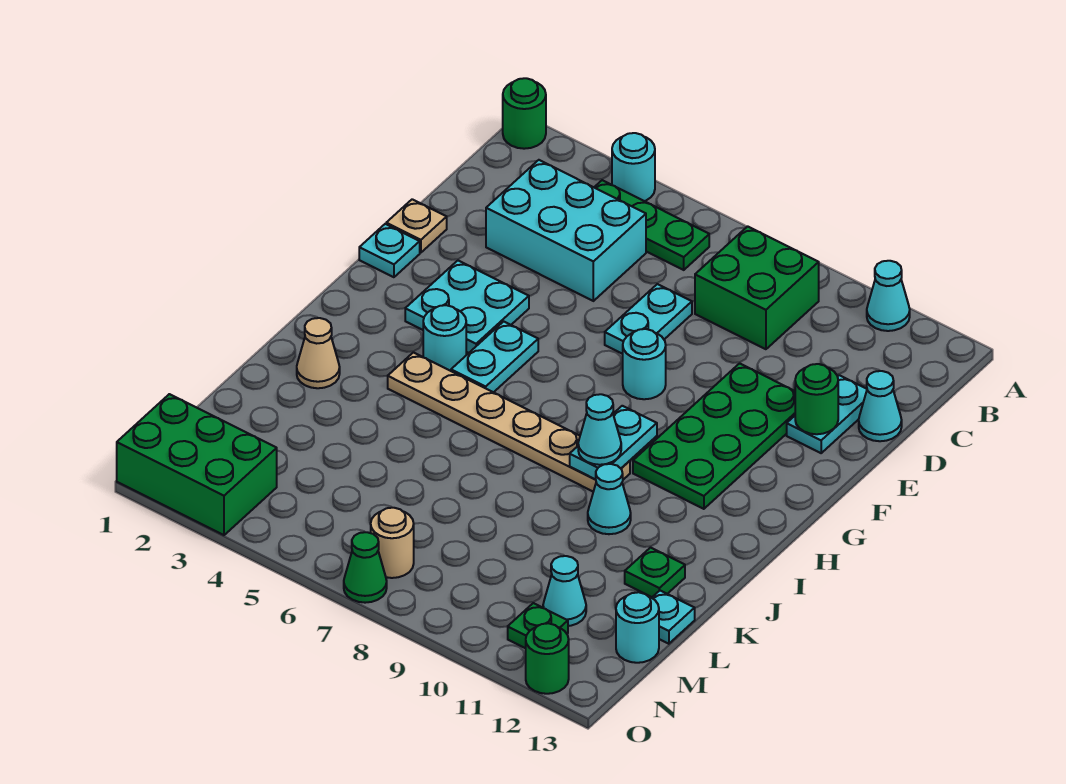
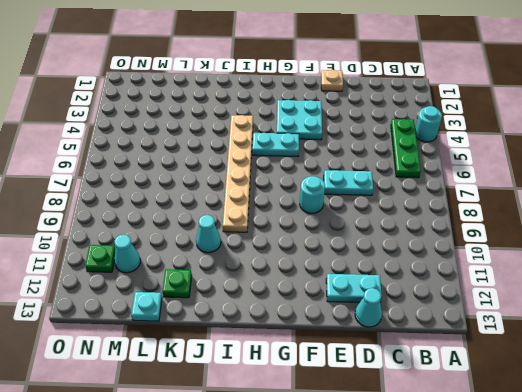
none -> green round brick A1 level 1
none -> cyan cone A11 level 1
none -> green brick B8:C9 level 1
none -> cyan brick C3:D5 level 1

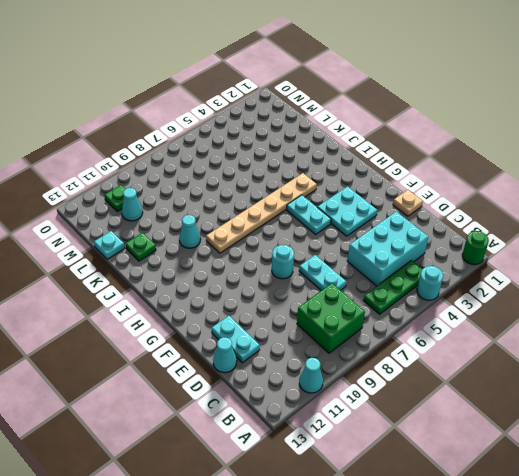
none -> green plate E10:H11 level 1
none -> cyan plate F1 level 1
none -> cyan round brick H4 level 1
none -> tan cone J2 level 1

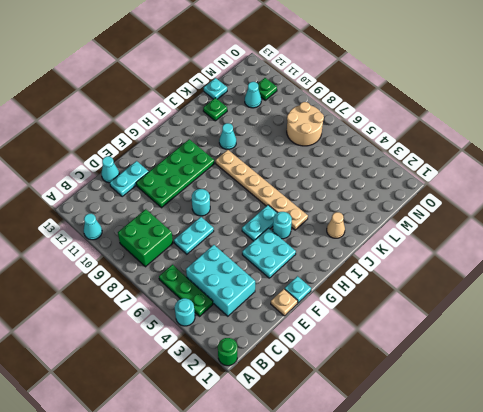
tan round brick M7:N8 level 1 -> tan round brick N7 level 1
none -> cyan round brick M13 level 1
none -> green brick N1:O3 level 1
none -> green cone O7 level 1
none -> green round brick O12 level 1

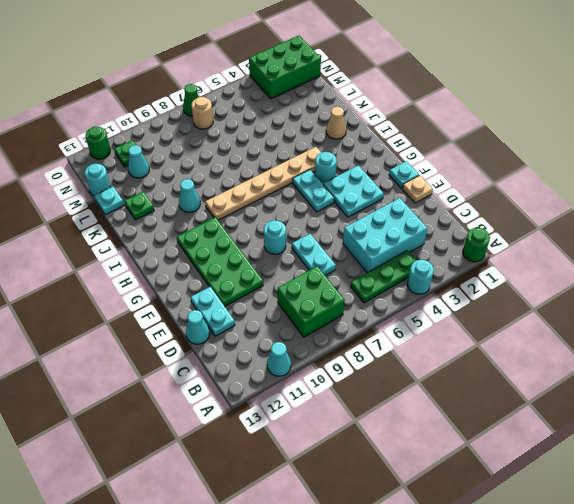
none -> green round brick E12 level 2
none -> cyan plate H9:I9 level 2
none -> cyan cone I9 level 3

